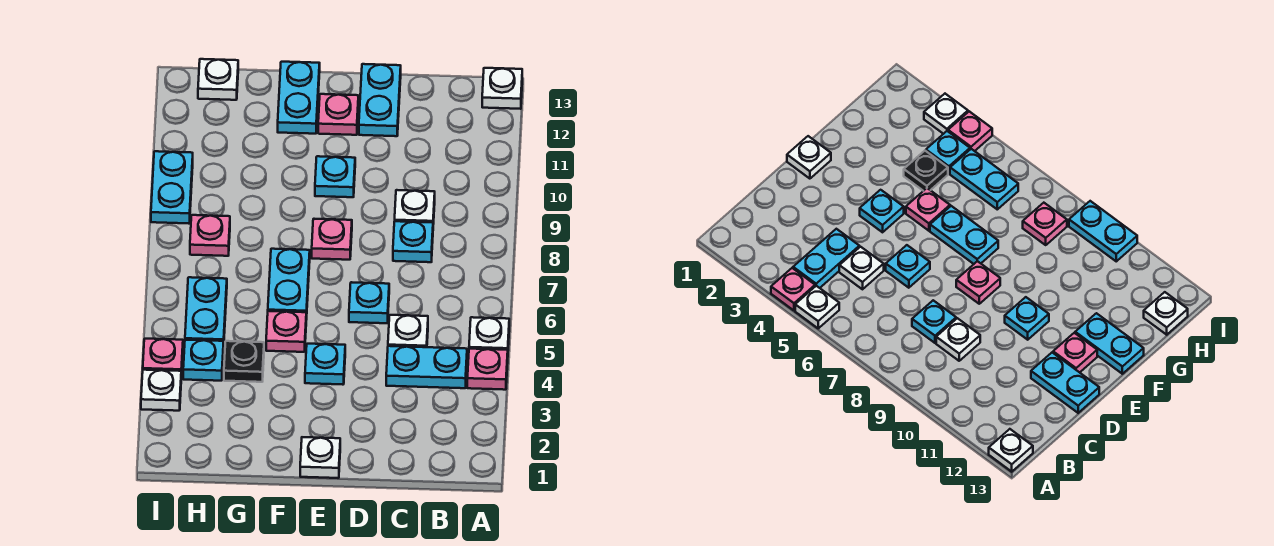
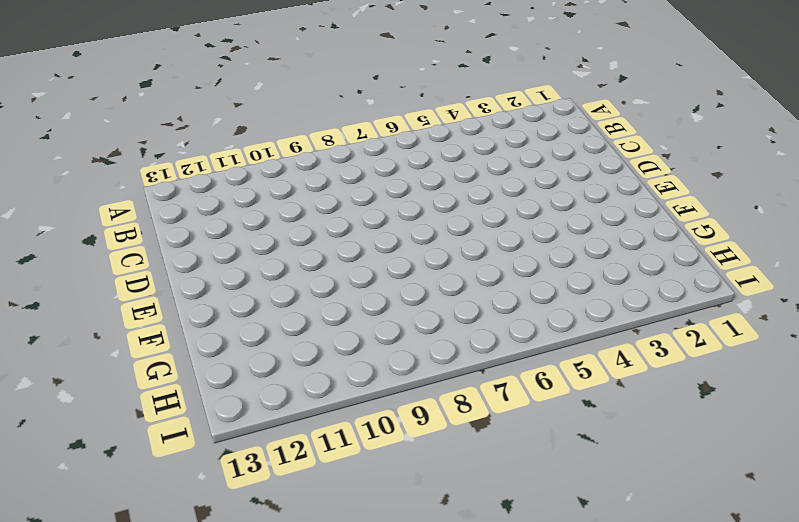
none -> pink plate A4 level 1
none -> white plate A5 level 1
none -> white plate A13 level 1

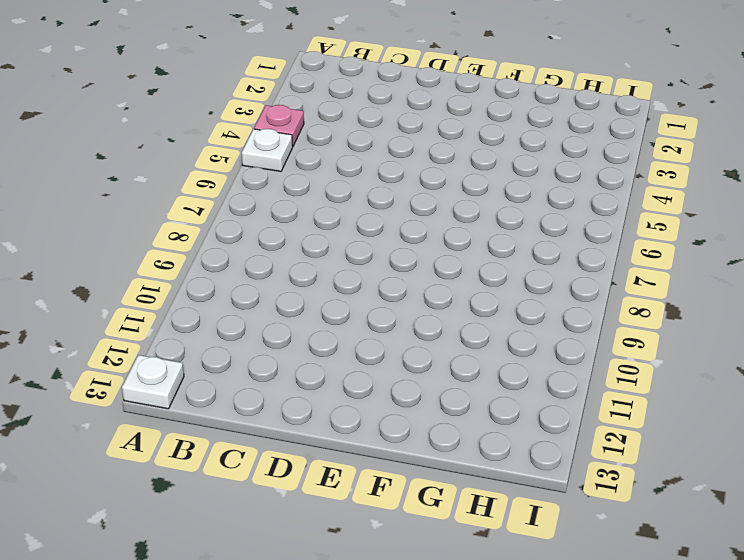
none -> cyan plate B4:C4 level 1
none -> white plate C5 level 1
none -> cyan plate C8 level 1

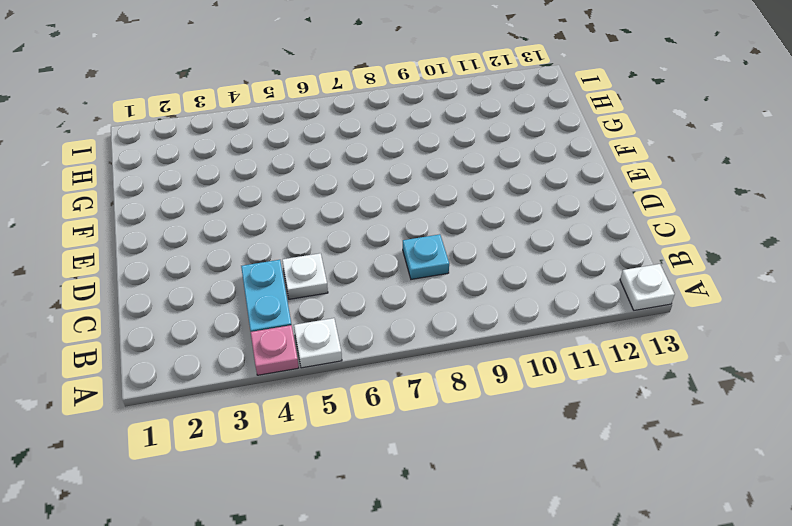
none -> white plate C9 level 1
none -> cyan plate D6 level 1
none -> cyan plate D12:D13 level 1

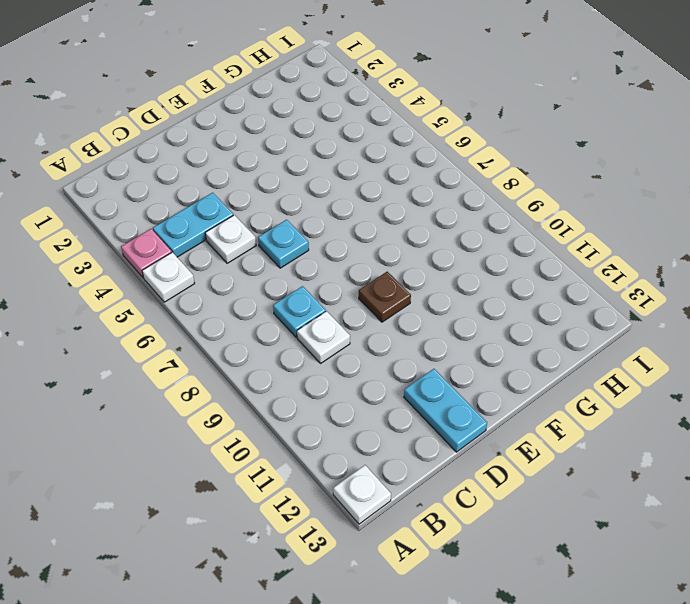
brown plate E9 level 1 -> none
none -> white plate E1 level 1
none -> cyan plate E4 level 1
none -> pink plate E8 level 1

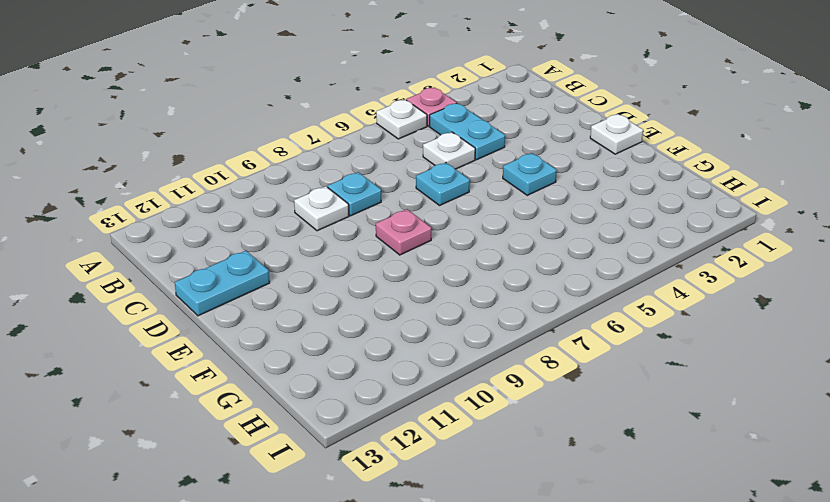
none -> white plate A13 level 1
none -> cyan plate E10 level 1
none -> pink plate E12 level 1

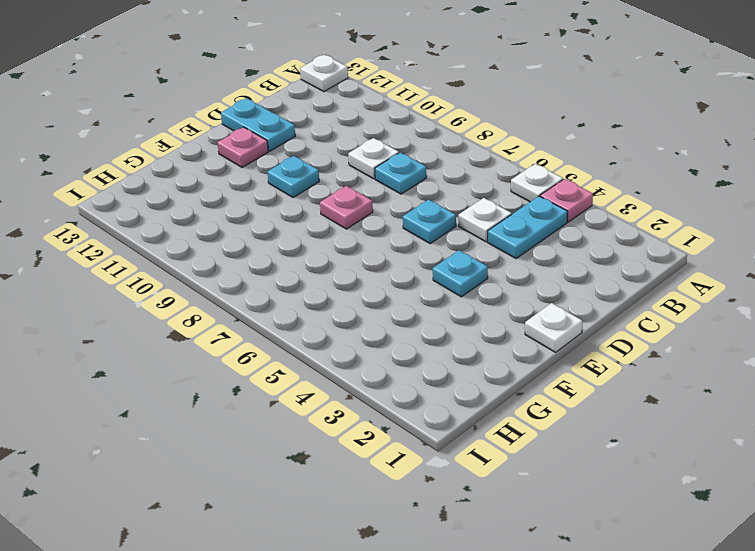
none -> pink plate F5 level 1
none -> cyan plate F6:F7 level 1
none -> cyan plate F12:F13 level 1

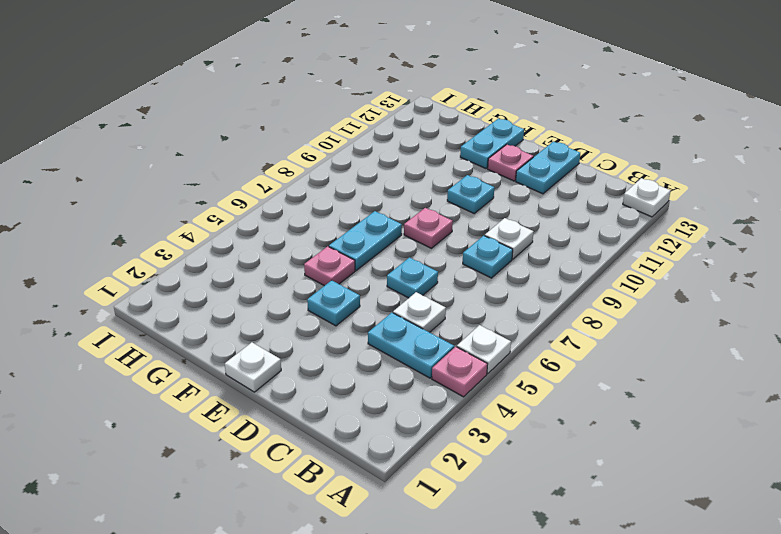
none -> black plate G4 level 1
none -> cyan plate H4 level 1
none -> cyan plate H5:H6 level 1

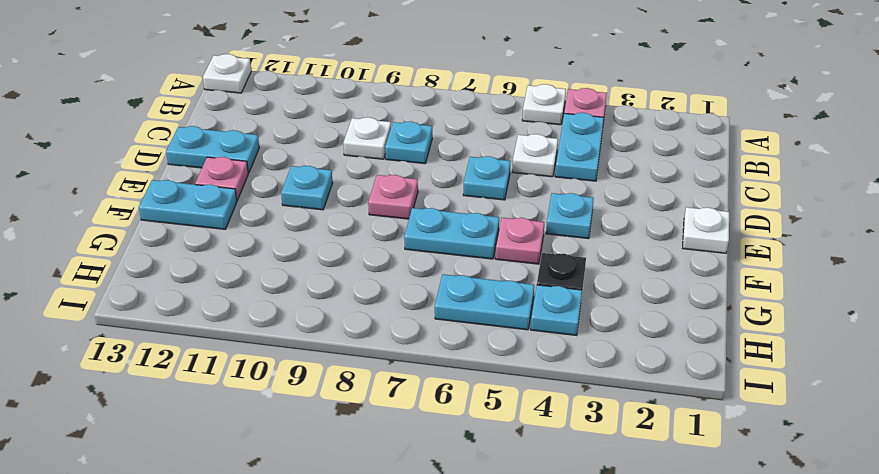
none -> pink plate H8 level 1
none -> white plate H13 level 1
none -> white plate I3 level 1

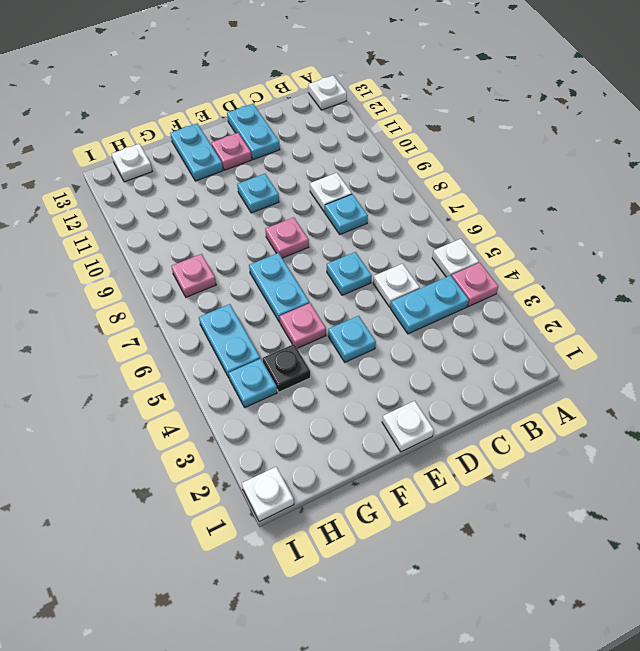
white plate I1 level 1 -> white plate I3 level 1
none -> pink plate I4 level 1
none -> cyan plate I9:I10 level 1

